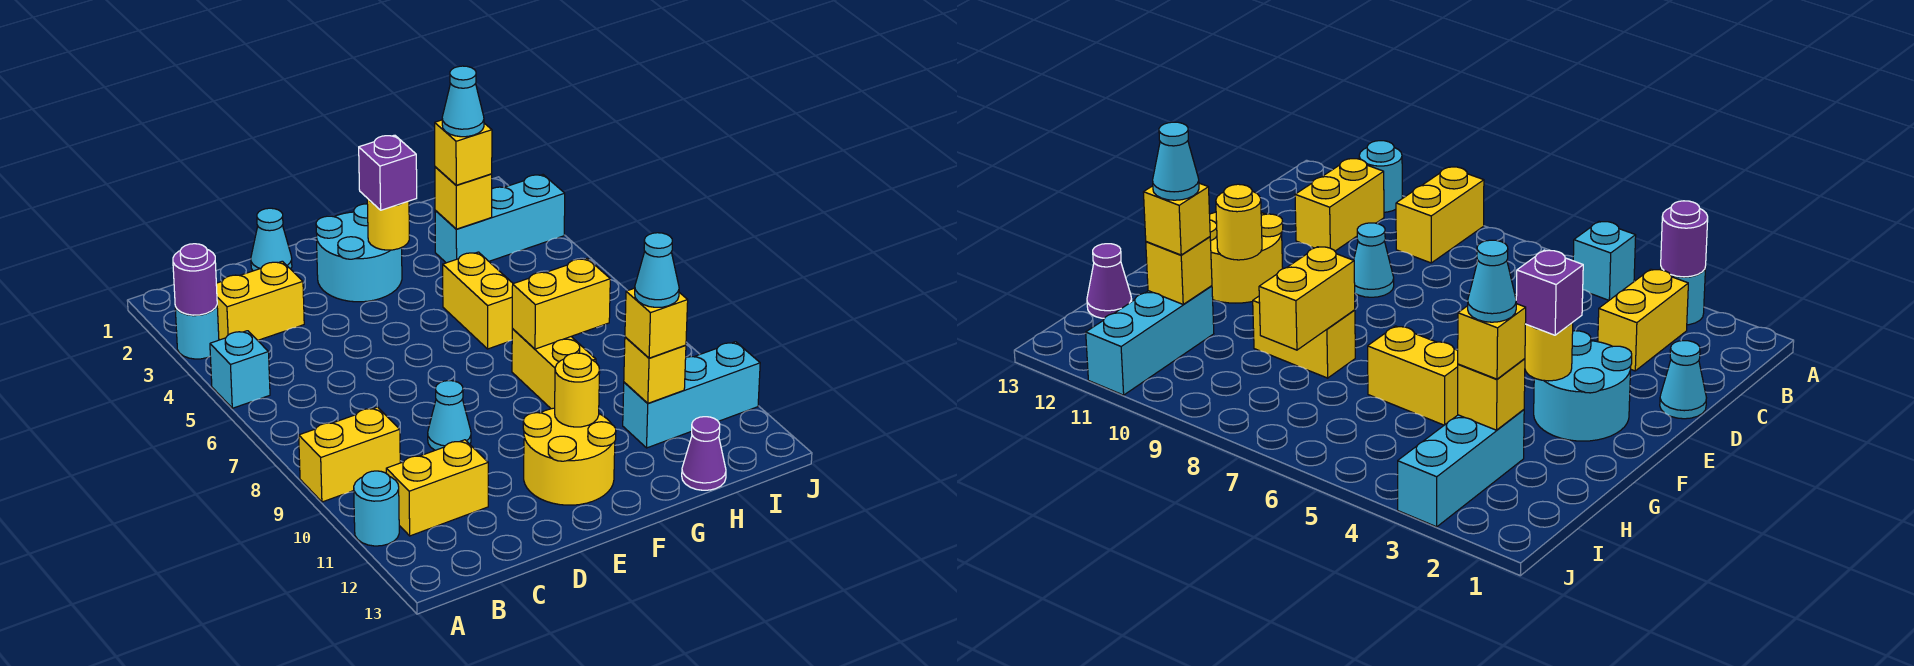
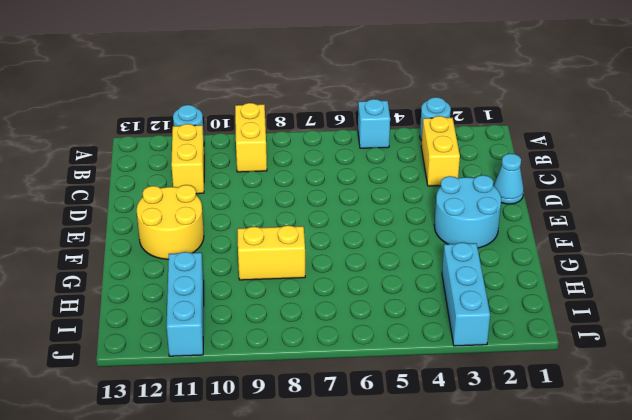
none -> cyan cone D9 level 1
none -> yellow brick G5:G6 level 1
none -> purple cone H13 level 1

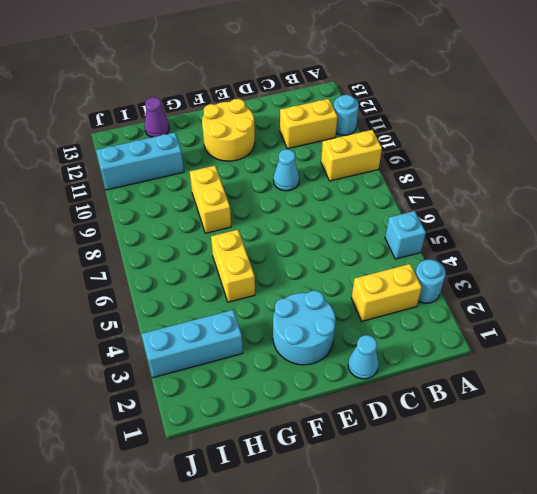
none -> purple round brick A3 level 2
none -> yellow round brick F3 level 2
none -> yellow round brick F11 level 2

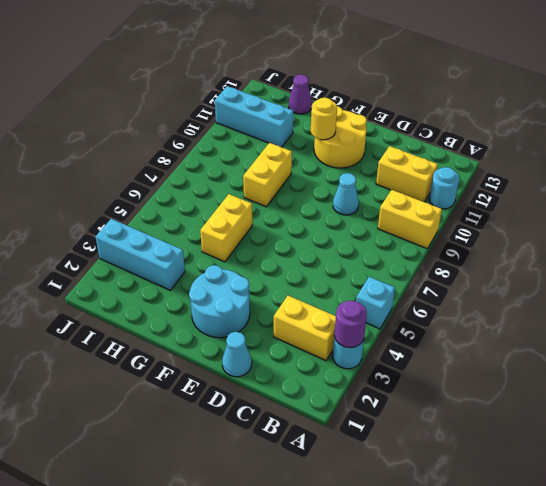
none -> yellow round brick F3 level 2
none -> yellow brick G8:H8 level 2
none -> yellow brick H3 level 2

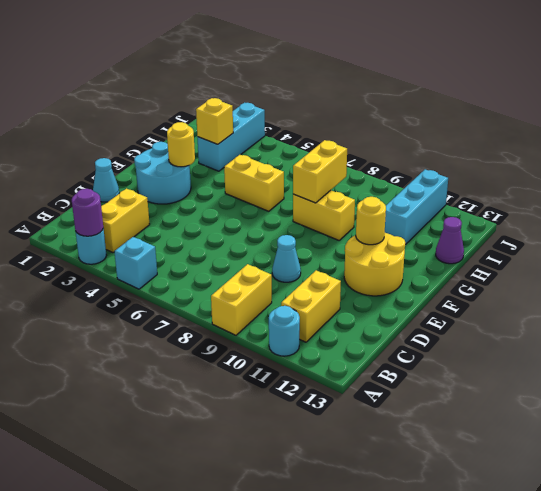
none -> yellow brick H11 level 2
none -> purple brick F3 level 3
none -> yellow brick H3 level 3

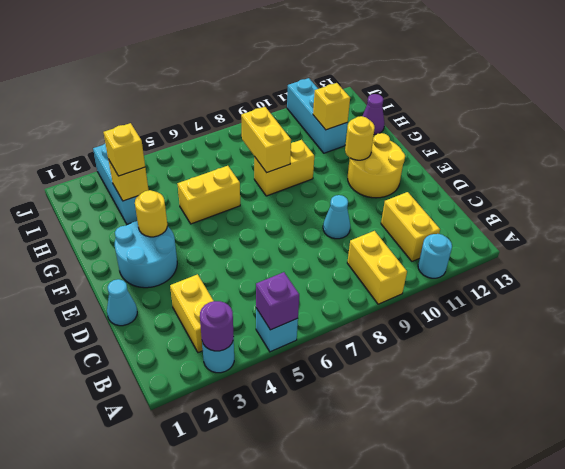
purple brick A5 level 2 -> purple brick F3 level 3
none -> yellow brick H11 level 3
none -> cyan cone H3 level 4
none -> cyan cone H11 level 4

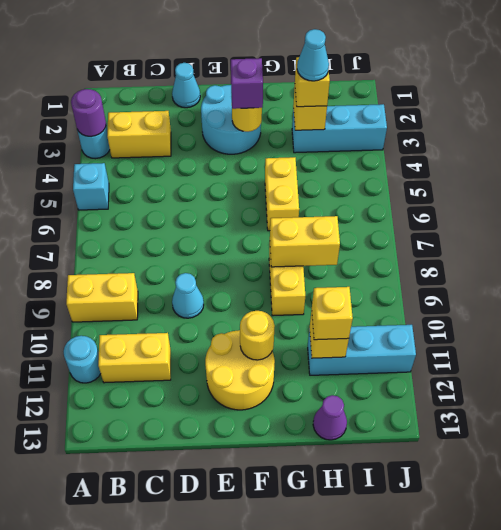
none -> cyan cone H11 level 4

